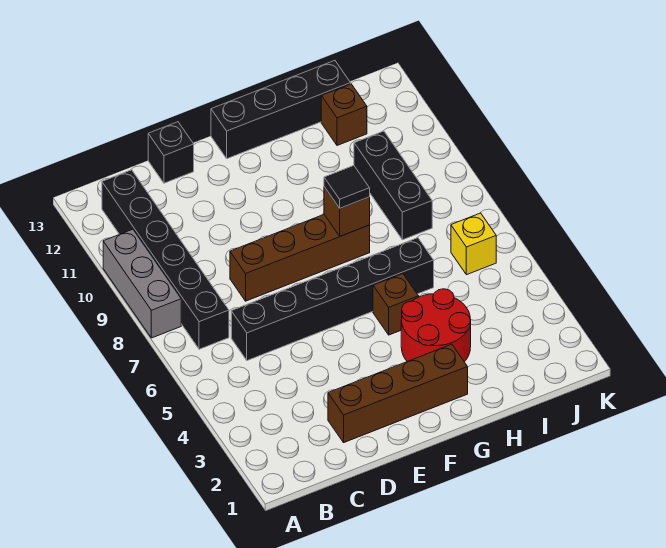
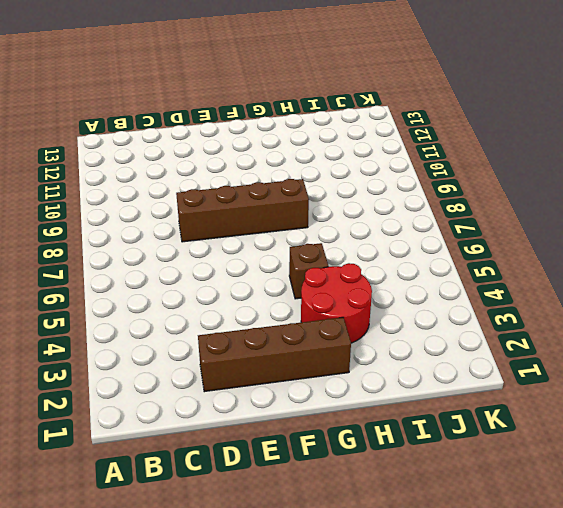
none -> grey brick A8:A10 level 1
none -> black brick B7:B12 level 1
none -> black brick C6:H6 level 1

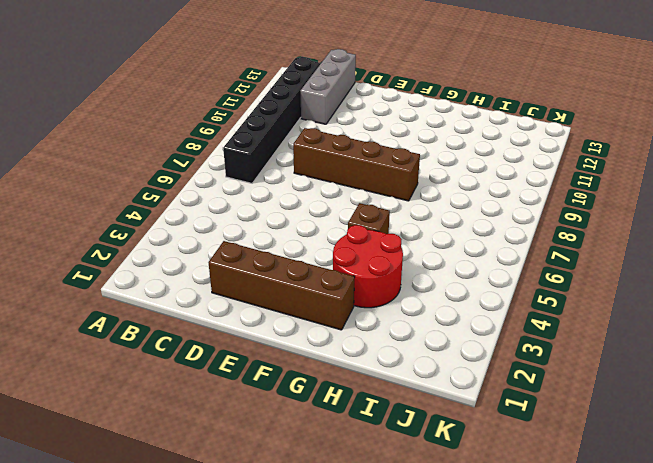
grey brick C11:C13 level 1 -> grey brick A8:A10 level 1
none -> black brick C6:H6 level 1
none -> black brick D13 level 1
none -> black brick F13:I13 level 1

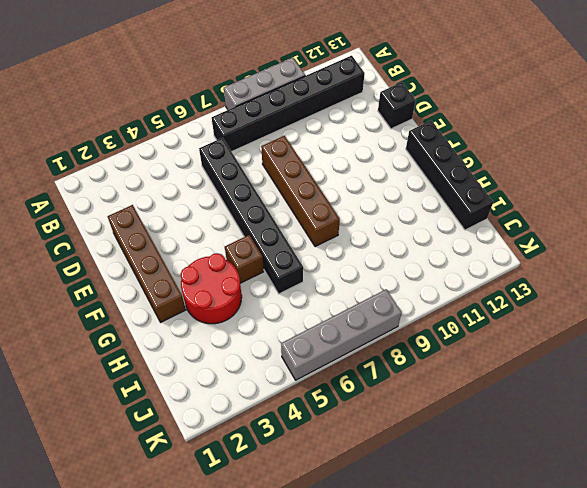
grey brick K5:K8 level 1 -> none
none -> black brick I8:I10 level 1
none -> brown brick I12 level 1
none -> yellow brick J6 level 1

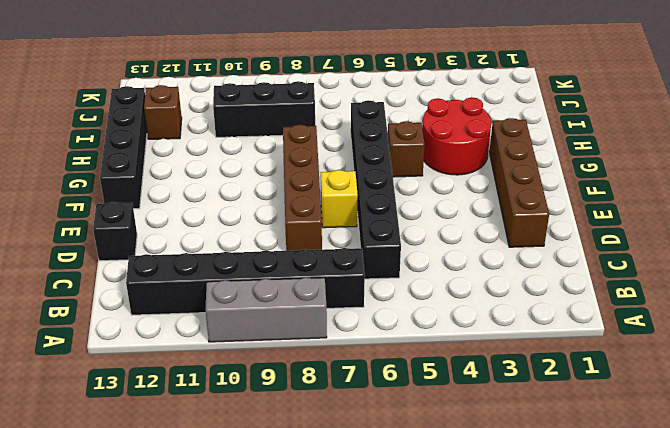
yellow brick E7 level 1 -> yellow brick J6 level 1
none -> brown brick G8 level 2
none -> black tile G8 level 3

